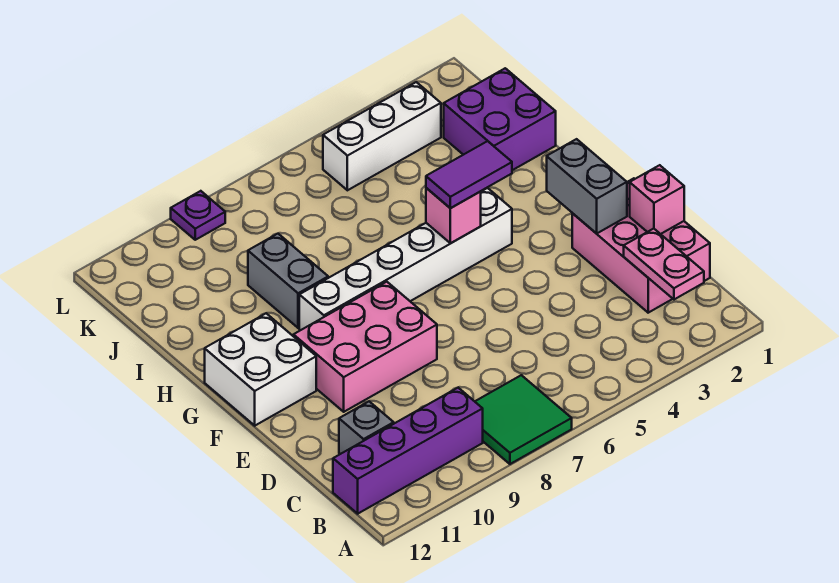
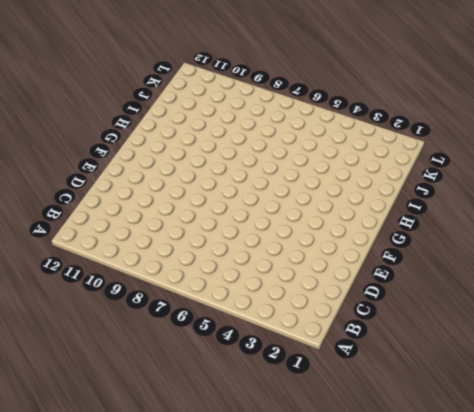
none -> green tile A7:B8 level 1
none -> purple brick B9:B12 level 1
none -> pink brick C1:E2 level 1

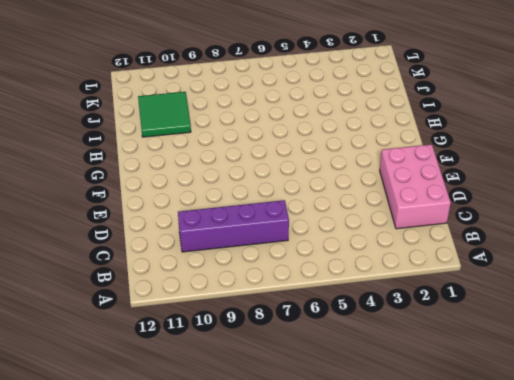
purple brick C7:C10 level 1 -> purple brick B9:B12 level 1
green tile I10:J11 level 1 -> green tile A7:B8 level 1
none -> grey brick C11 level 1
none -> pink brick E8:F10 level 1
none -> white brick F11:G12 level 1

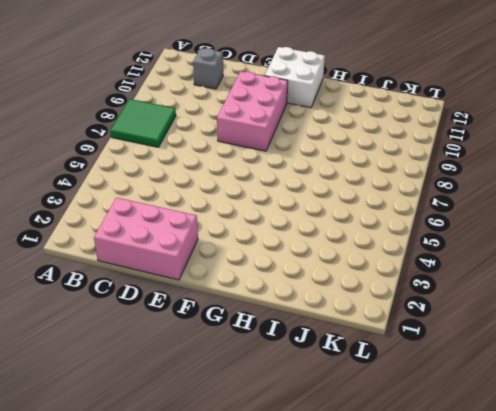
none -> purple brick B9:B12 level 1
none -> white brick G4:G9 level 1
none -> grey brick H9:I9 level 1

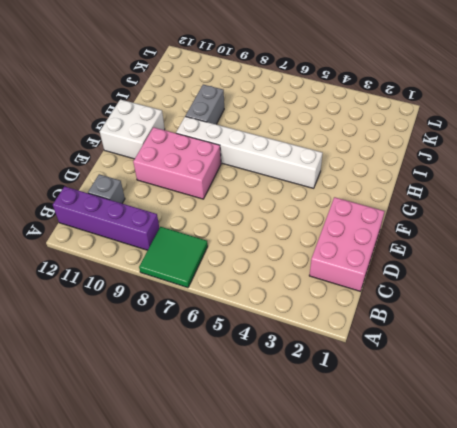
none -> purple brick I1:J2 level 1
none -> white brick K3:K5 level 1
none -> purple plate L9 level 1

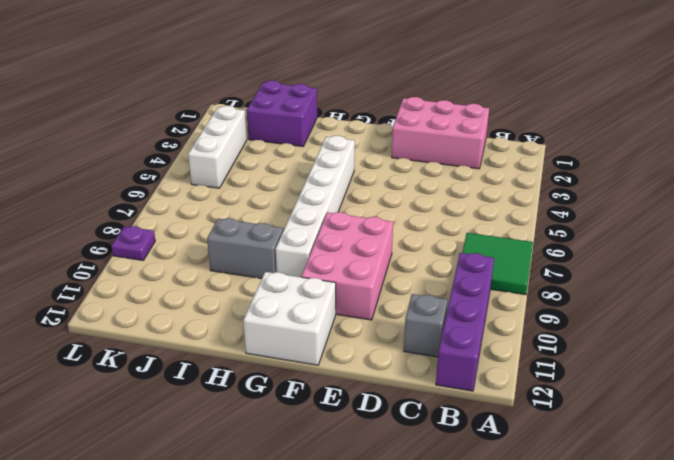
none -> pink plate B2:C2 level 2
none -> pink brick D1 level 2
none -> grey brick E2:F2 level 2

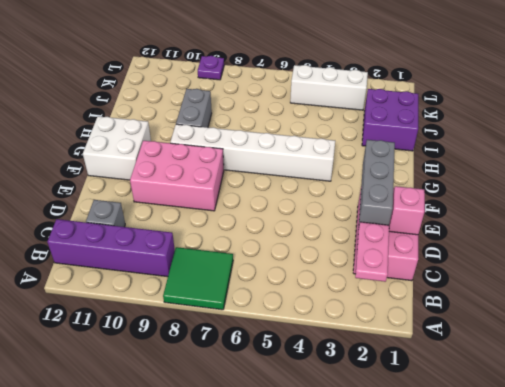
grey brick D2:F2 level 2 -> grey brick E2:F2 level 2
none -> pink brick G5 level 2
none -> purple tile G4:G5 level 3

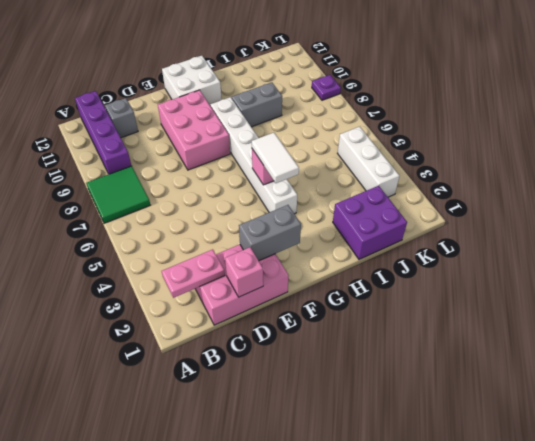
white tile G4:G5 level 3 -> purple tile G4:G5 level 3

